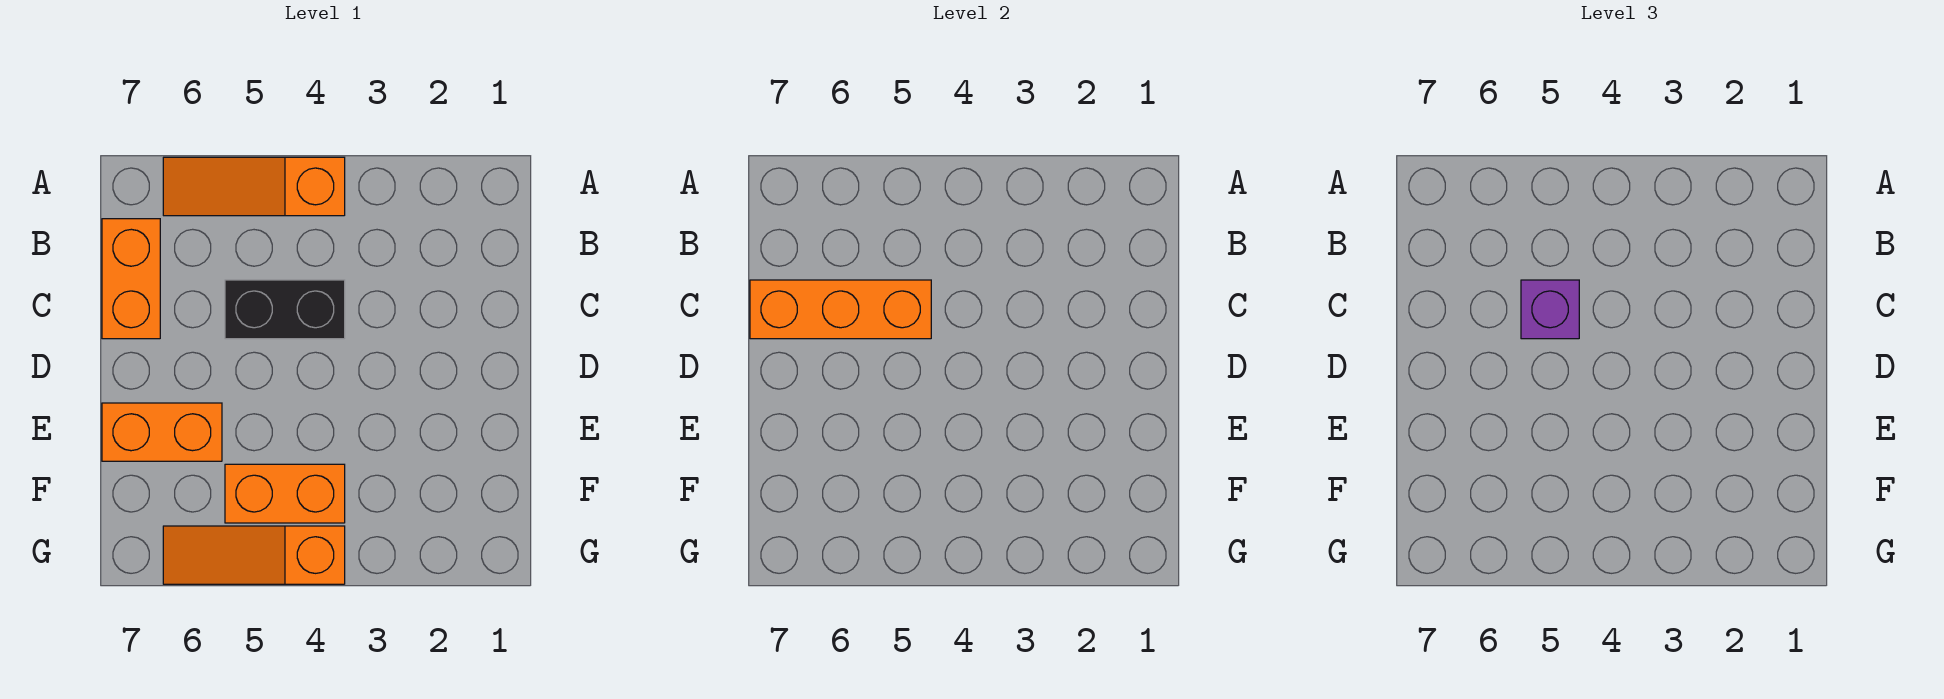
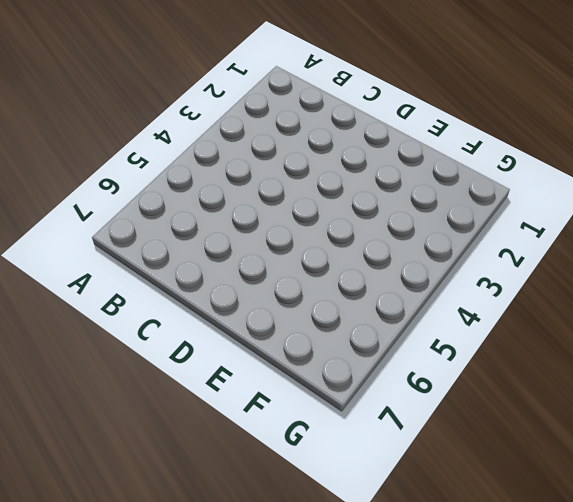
none -> orange slope A4:A6 level 1 top 4
none -> orange brick B7:C7 level 1

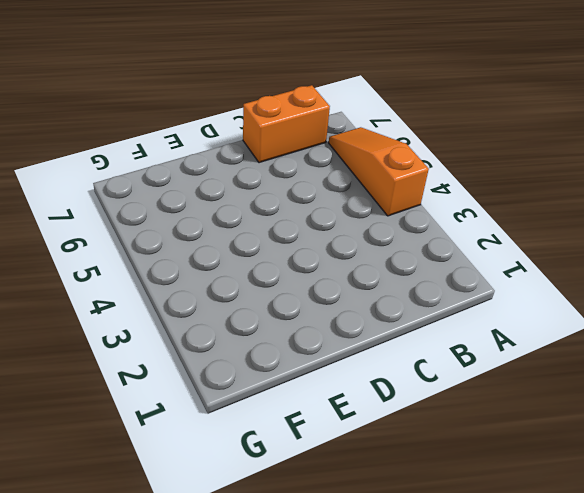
none -> black brick C4:C5 level 1
none -> orange brick E6:E7 level 1

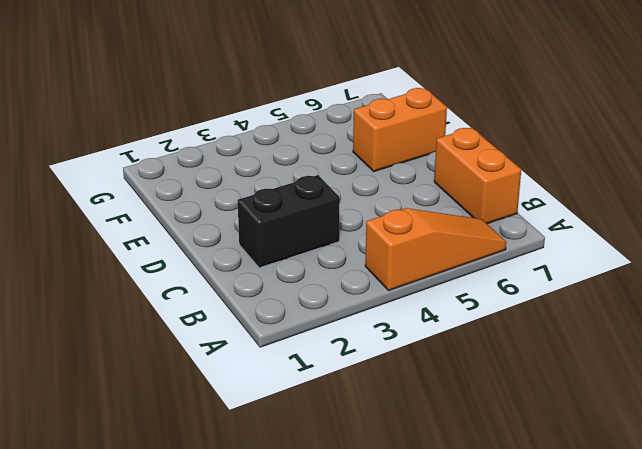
black brick C2:C3 level 1 -> black brick C4:C5 level 1
none -> orange brick F4:F5 level 1
none -> orange slope G4:G6 level 1 top 4

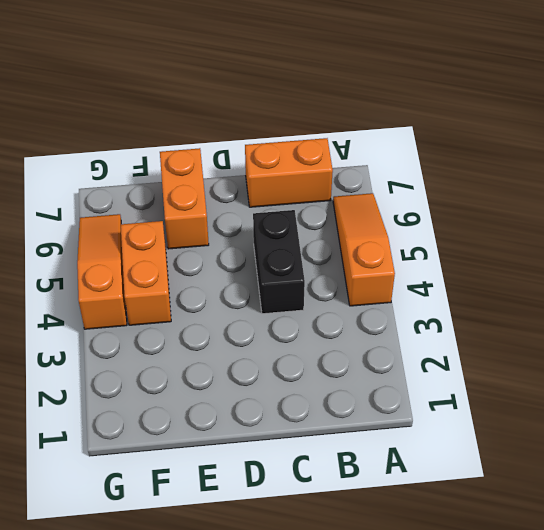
none -> orange brick C5:C7 level 2
none -> purple brick C5 level 3

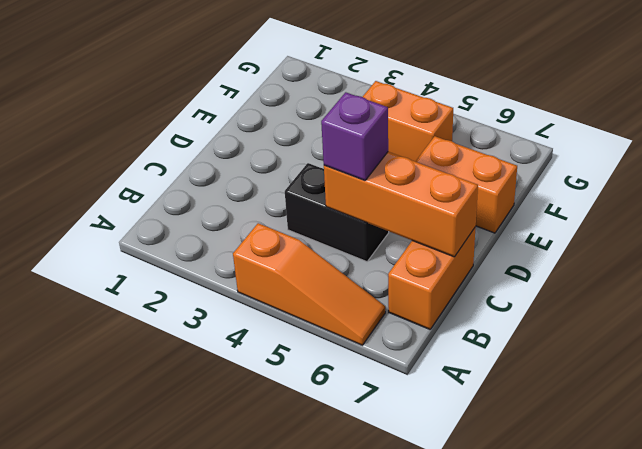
none -> orange slope G4:G6 level 1 top 4

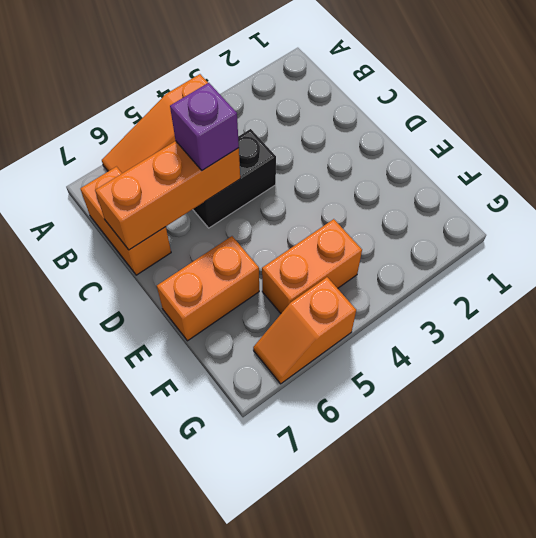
orange slope G5:G6 level 1 top 5 -> orange slope G4:G6 level 1 top 4

